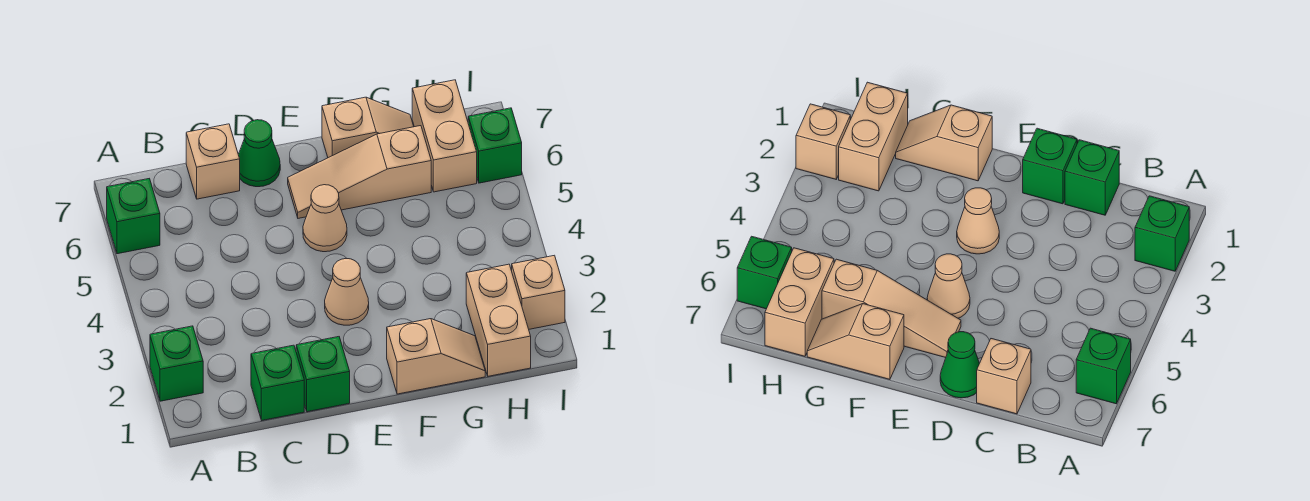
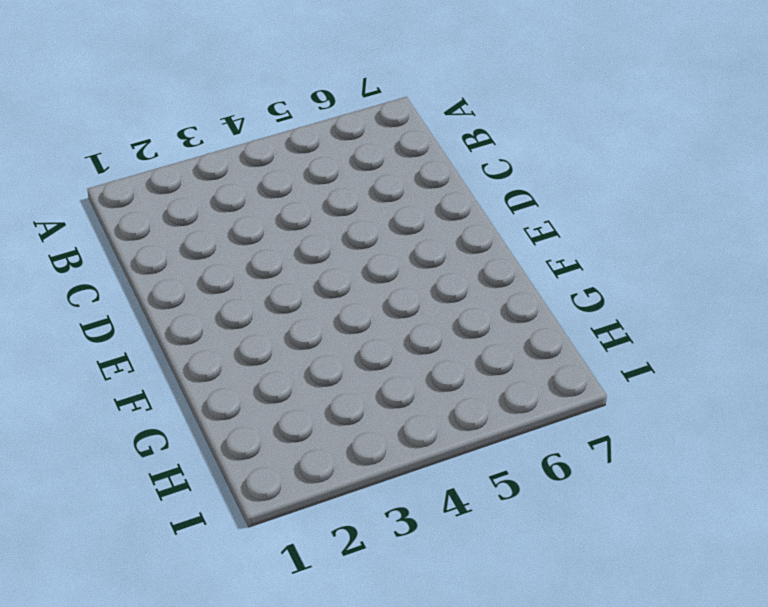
none -> green brick A2 level 1
none -> green brick A6 level 1
none -> green brick C1 level 1

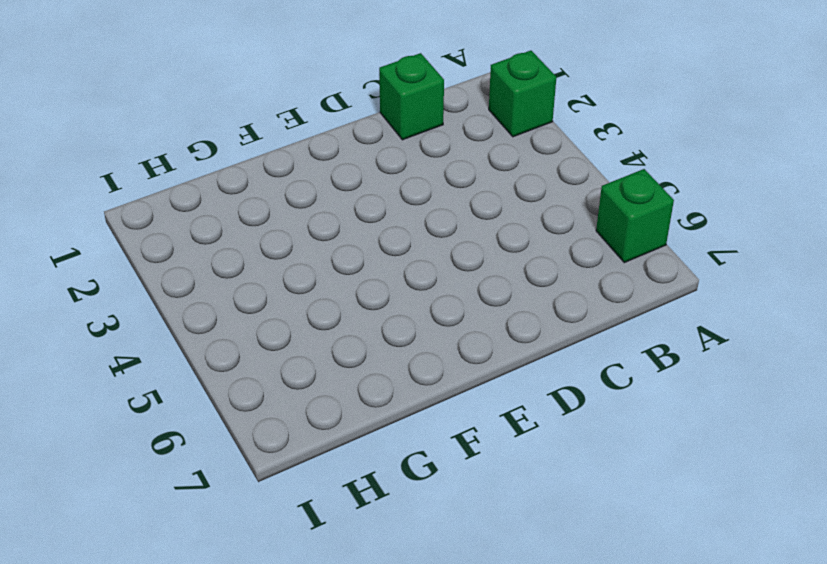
none -> tan brick C7 level 1
none -> green brick D1 level 1
none -> green cone D7 level 1

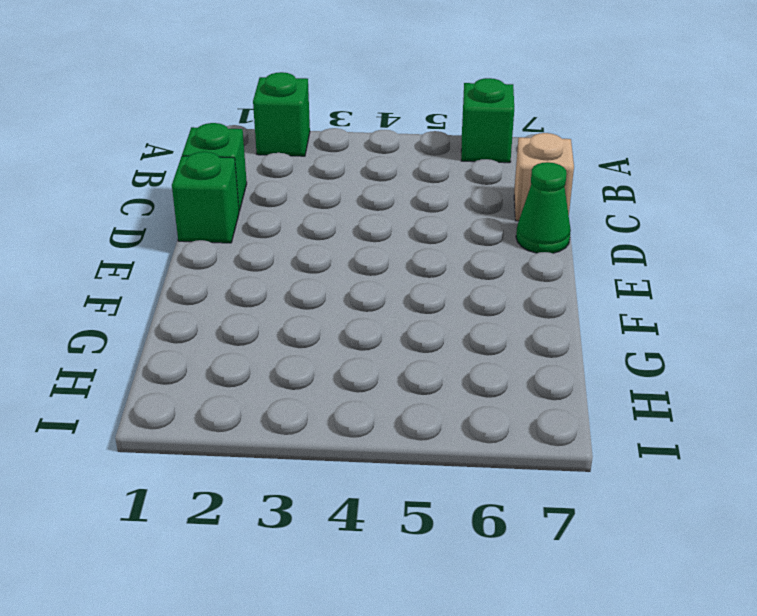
none -> tan cone E3 level 1
none -> tan cone E5 level 1
none -> tan slope E6:G6 level 1 top G

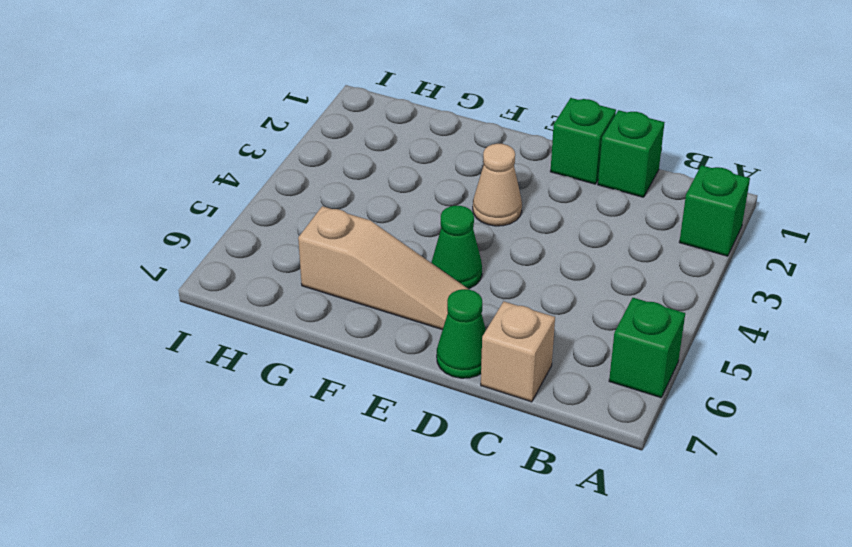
green cone E5 level 1 -> tan cone E5 level 1
none -> tan slope F1:G1 level 1 top F
none -> tan slope F7:G7 level 1 top F
none -> tan brick H1:H2 level 1

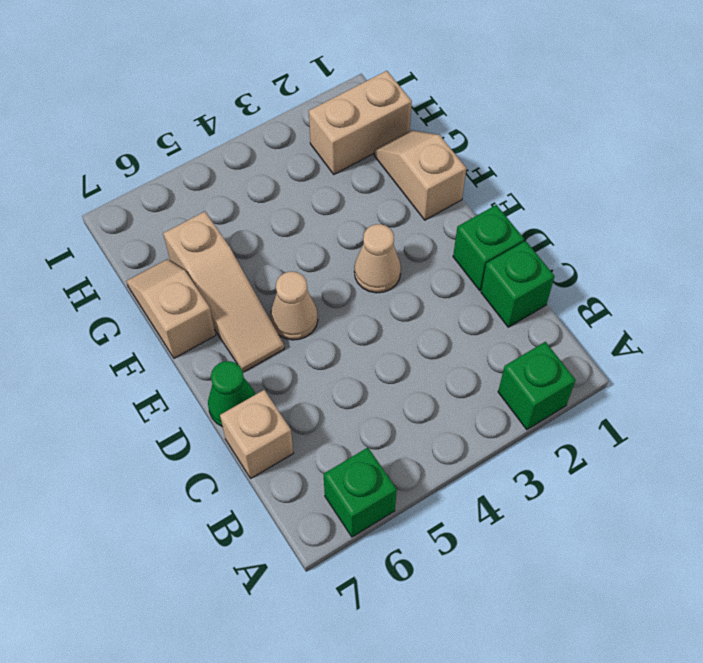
none -> tan brick H6:H7 level 1
none -> tan brick I2 level 1
none -> green brick I6 level 1

